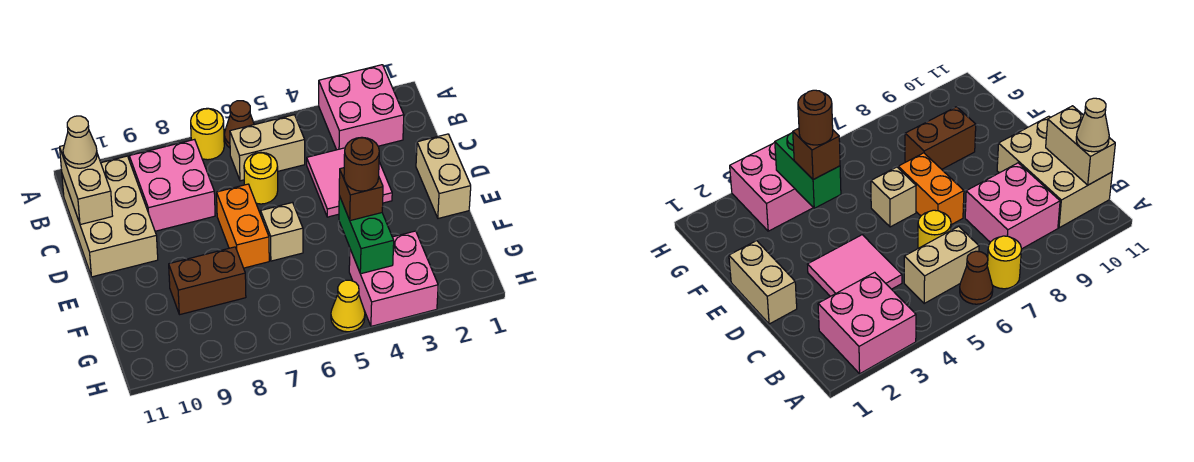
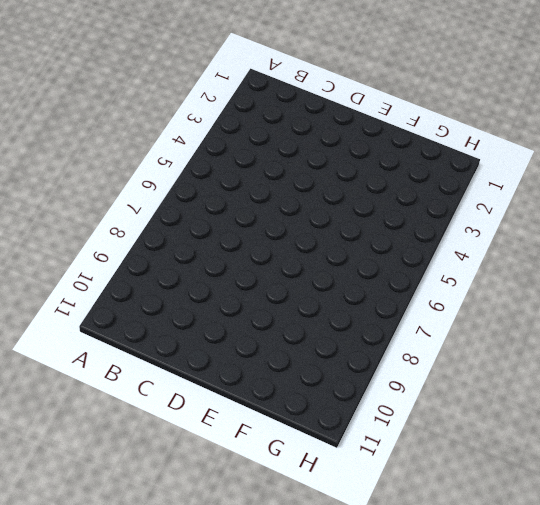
none -> pink brick A2:B3 level 1
none -> brown cone A6 level 1
none -> yellow round brick A7 level 1

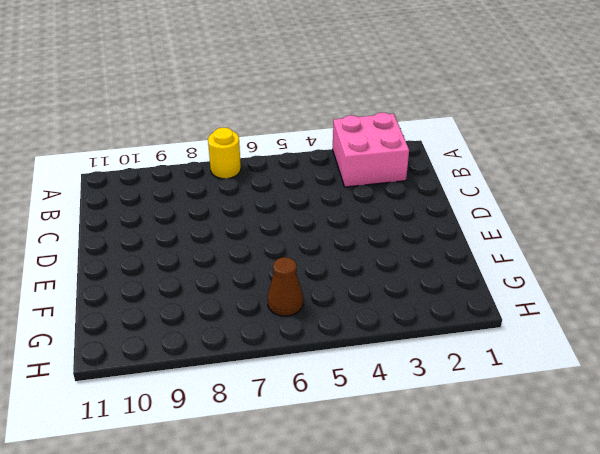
brown cone G6 level 1 -> brown cone A6 level 1
none -> tan brick B5:B6 level 1
none -> pink brick B8:C9 level 1
none -> tan brick B10:D11 level 1

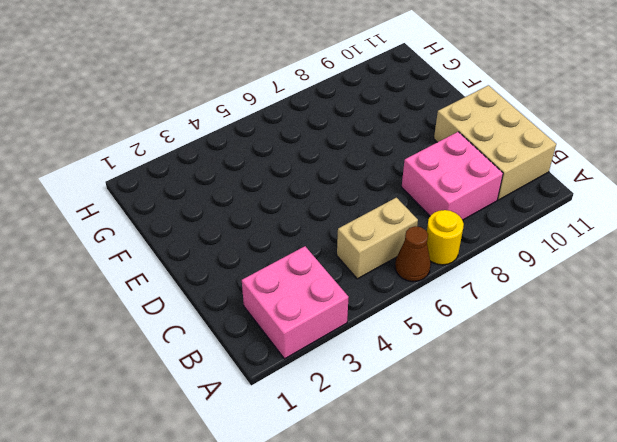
none -> pink tile C3:D4 level 1
none -> yellow round brick C6 level 1
none -> tan brick D1:E1 level 1

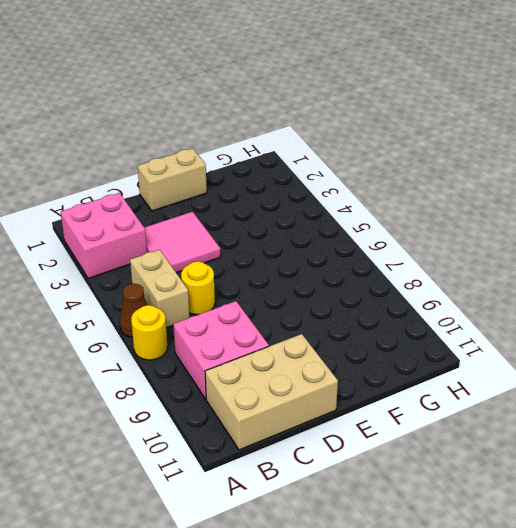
none -> orange brick D7:E7 level 1
none -> tan brick E6 level 1
none -> brown brick F8:F9 level 1

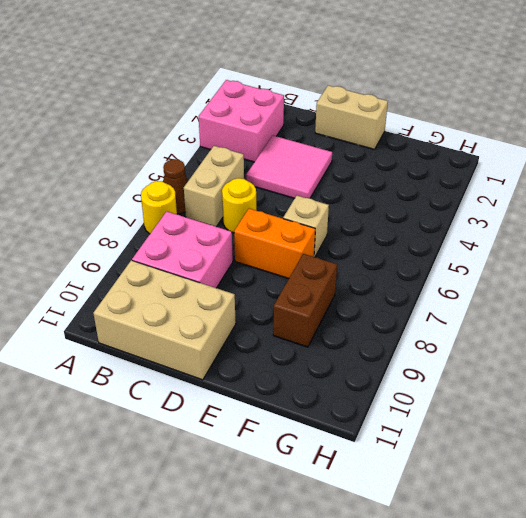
none -> pink brick G3:H4 level 1
none -> yellow cone H5 level 1
none -> tan brick B11:C11 level 2

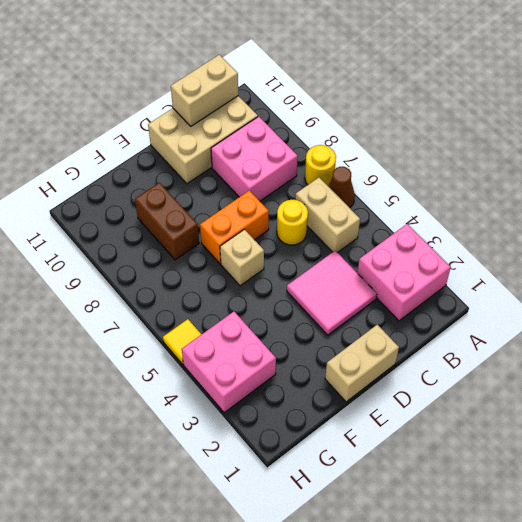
yellow tile H5 level 1 -> yellow cone H5 level 1
none -> green brick F4:G4 level 2
none -> tan cone B11 level 3
none -> brown brick F4 level 3

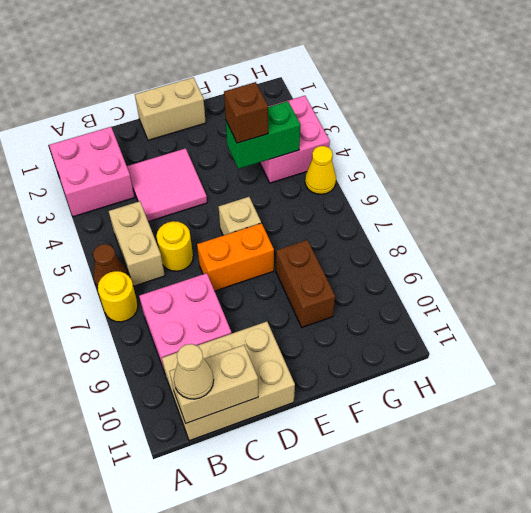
none -> brown round brick F4 level 4

